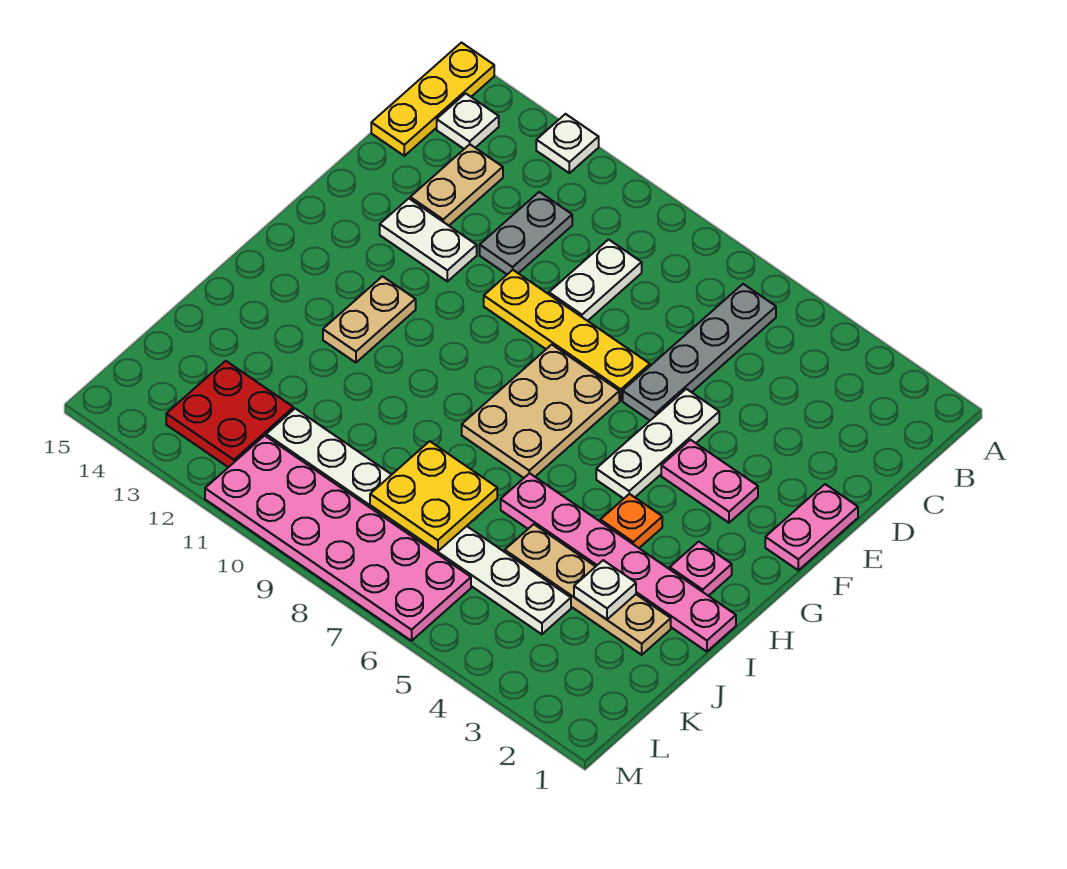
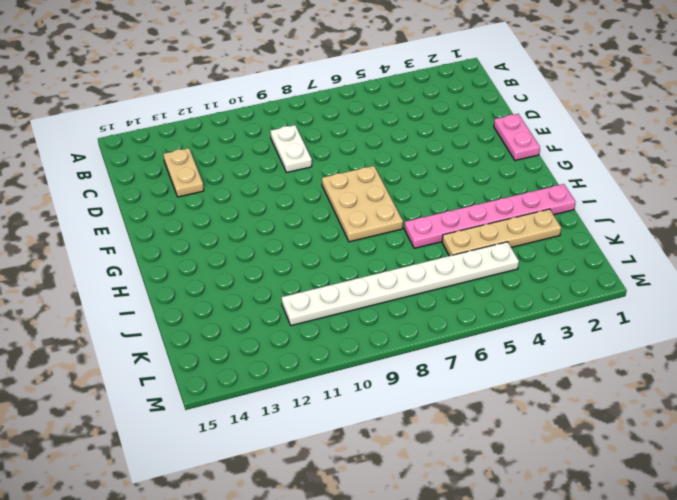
none -> white plate A12 level 1
none -> yellow plate A15:C15 level 1
none -> grey plate B6:E6 level 1

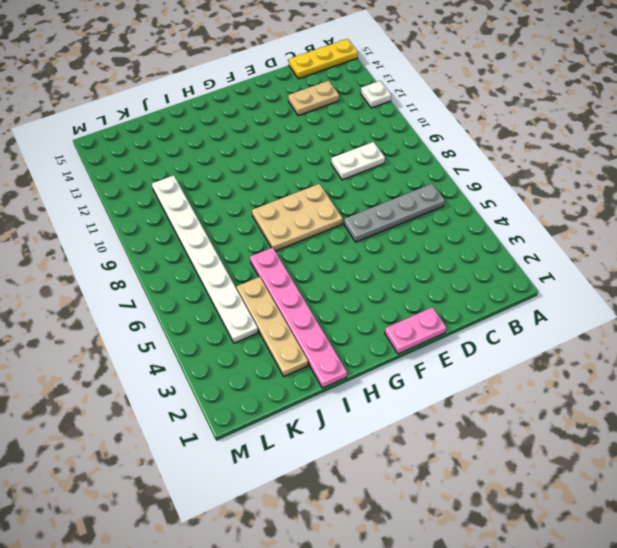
none -> white plate B14 level 1
none -> grey plate C11:D11 level 1
none -> white plate E5:G5 level 1

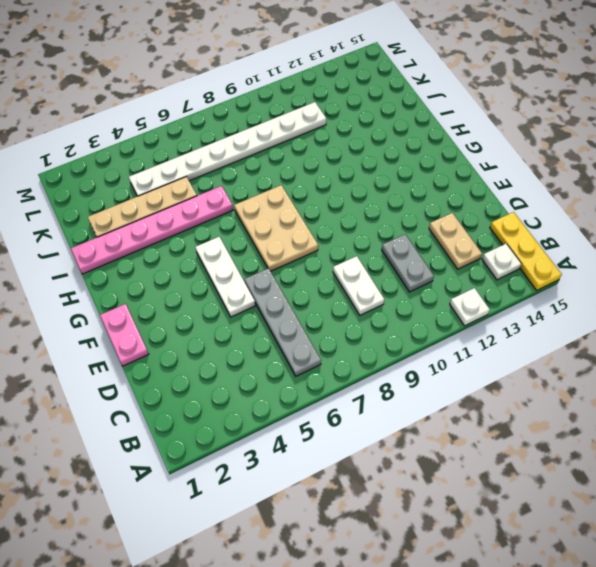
none -> yellow plate E7:E10 level 1
none -> white plate E12:E13 level 1
none -> pink plate F3:F4 level 1

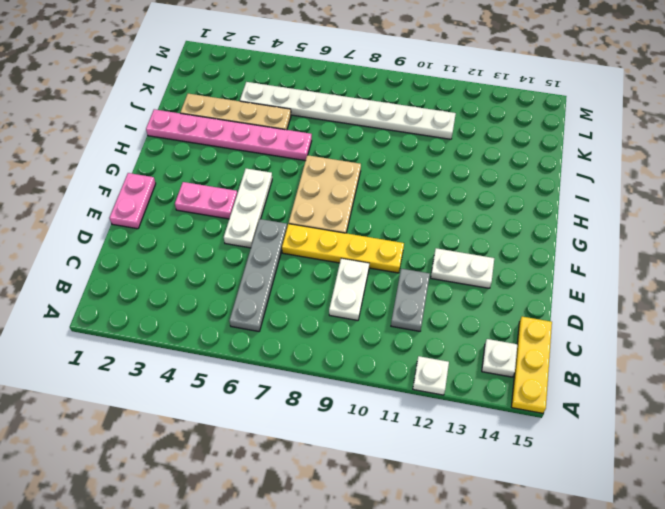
none -> tan plate C13:D13 level 1
none -> tan plate G12:H12 level 1
none -> pink plate H2 level 1

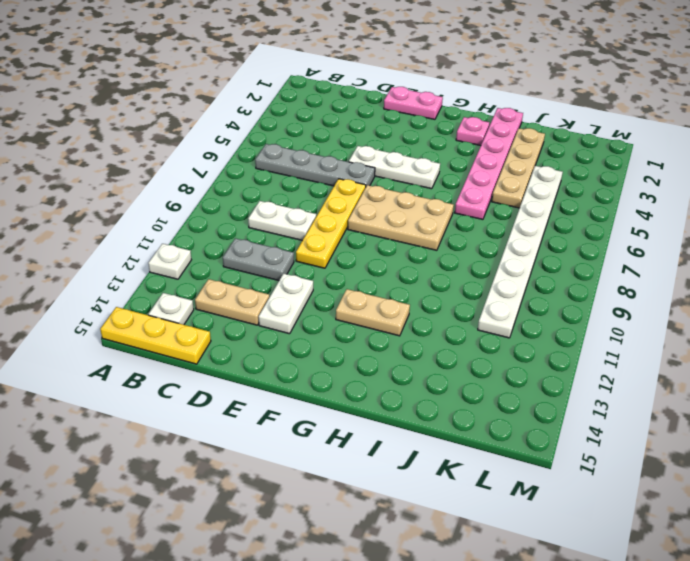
none -> pink plate F3:F4 level 1
none -> orange plate H4 level 1
none -> red plate K12:L13 level 1

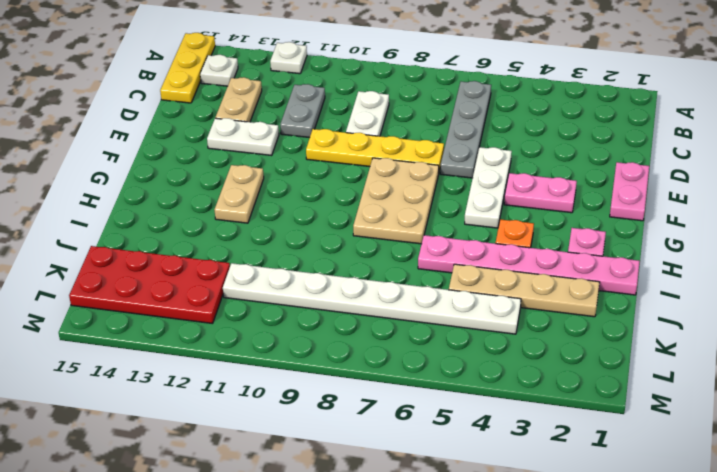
red plate K12:L15 level 1 -> red plate K12:L13 level 1
none -> pink plate L6:M11 level 1
none -> white plate J3 level 2
none -> yellow plate J7:K8 level 2

